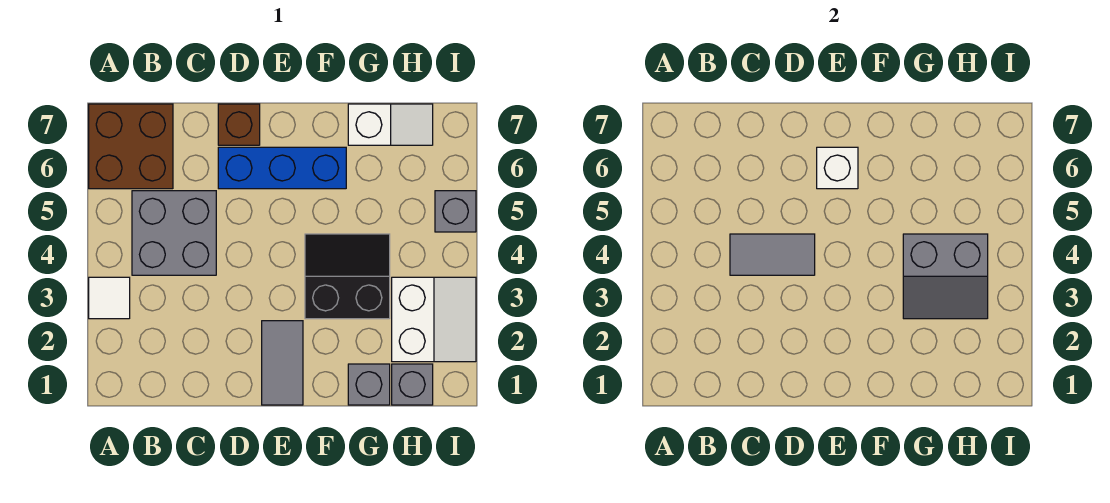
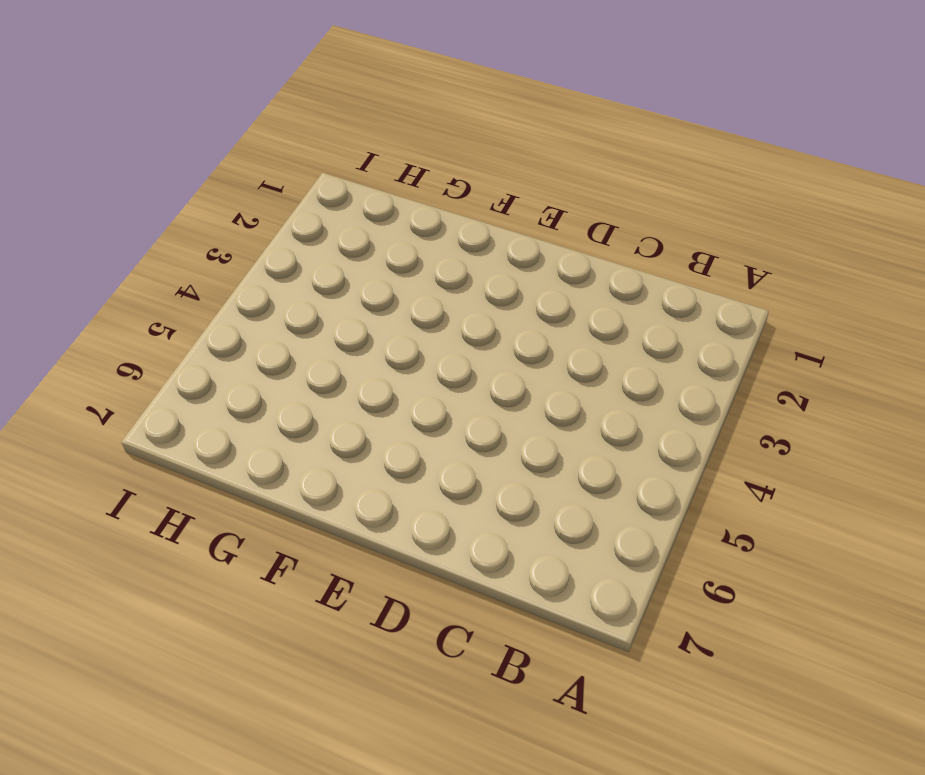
none -> white tile A3 level 1
none -> brown brick A6:B7 level 1
none -> grey brick B4:C5 level 1

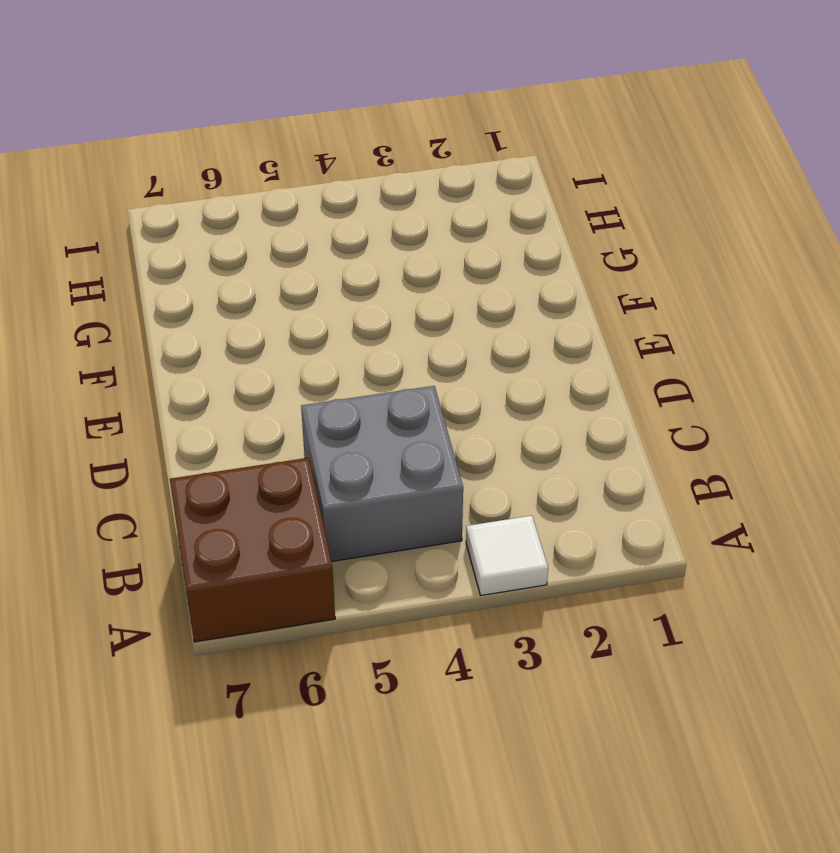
none -> blue brick D6:F6 level 1
none -> brown brick D7 level 1
none -> grey tile E1:E2 level 1

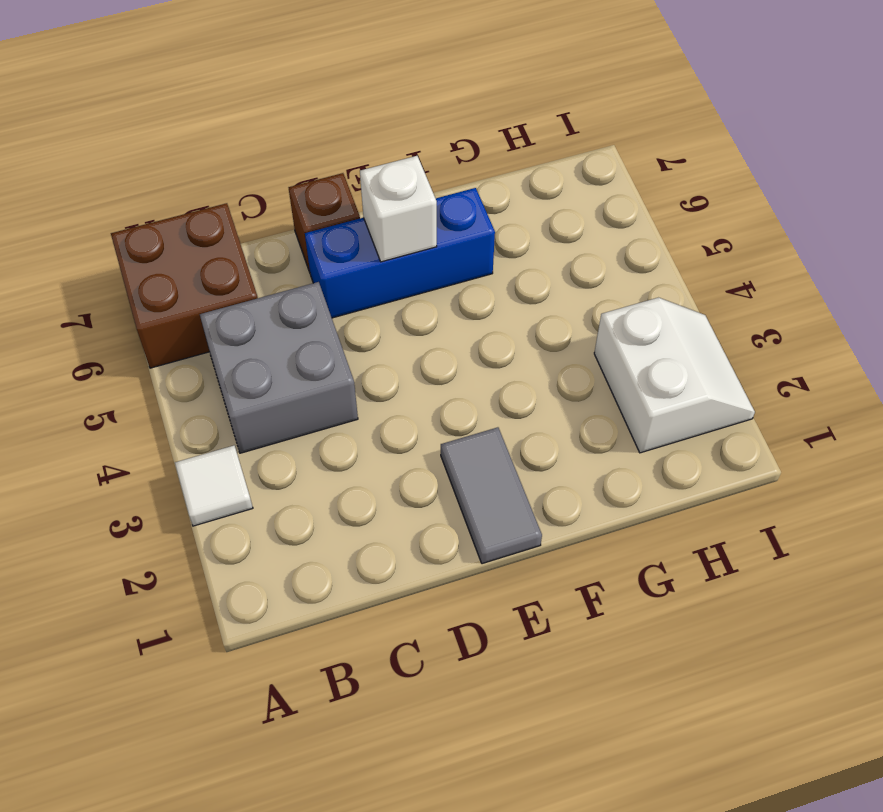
none -> black slope F3:G4 level 1 top 3
none -> grey brick G1 level 1
none -> white slope G7:H7 level 1 top G

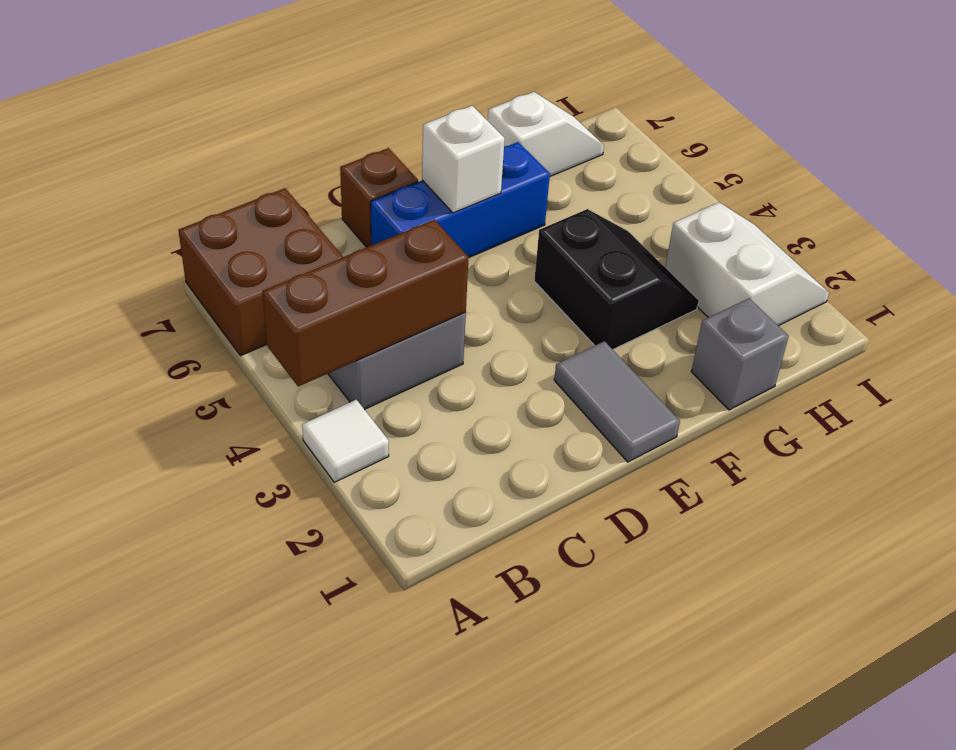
brown brick A4:C4 level 2 -> grey tile C4:D4 level 2
black slope F3:G4 level 1 top F -> black slope F3:G4 level 1 top 3
none -> grey brick H1 level 1
none -> grey brick I5 level 1
none -> grey slope G3:H4 level 2 top 4

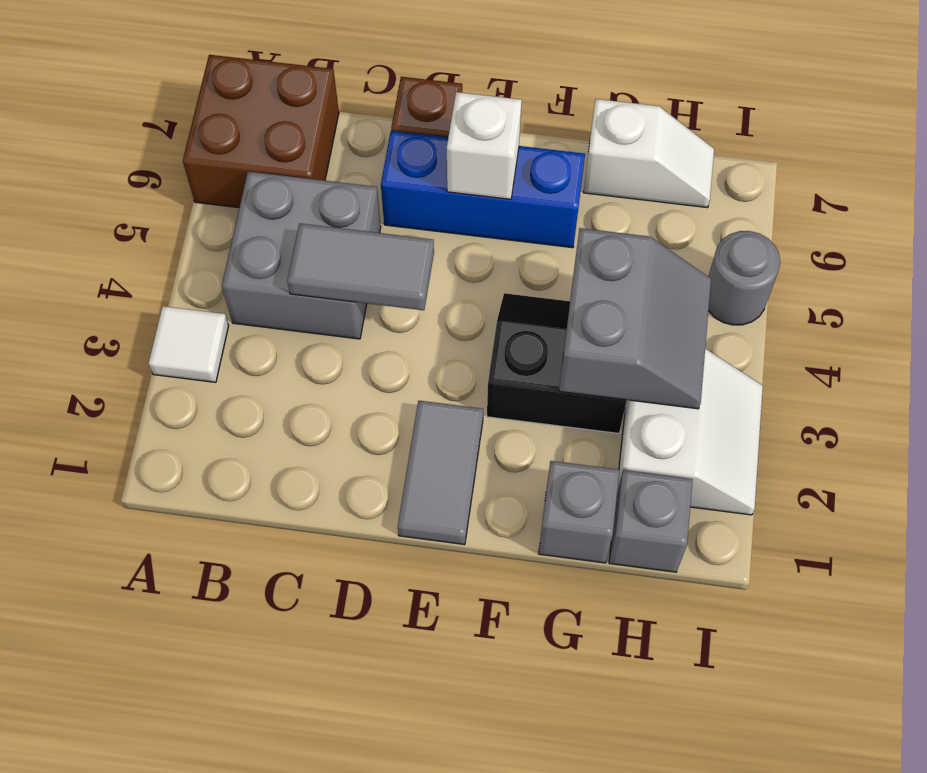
grey slope G3:H4 level 2 top G -> grey slope G3:H4 level 2 top 4
grey round brick I5 level 1 -> grey brick I5 level 1

